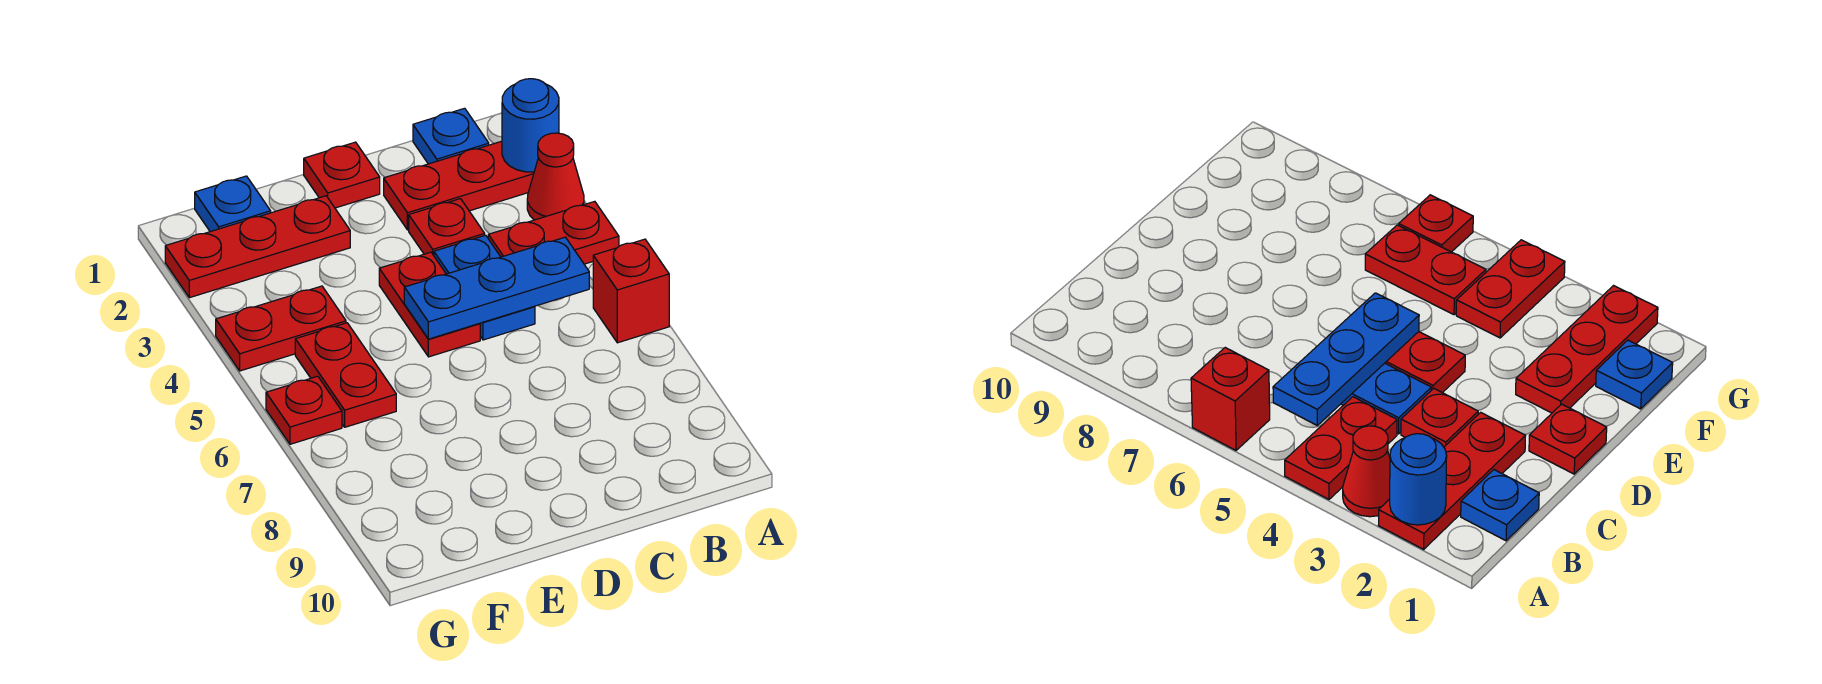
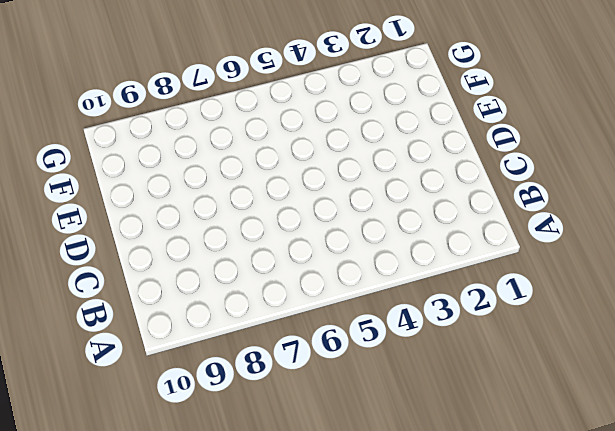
none -> red plate A2:C2 level 1
none -> red cone A3 level 1
none -> red plate A4:B4 level 1

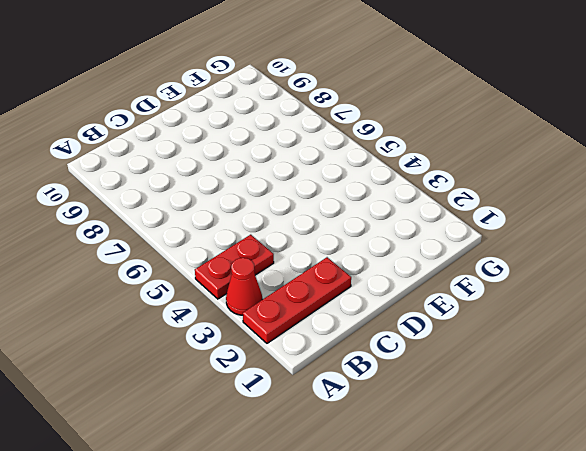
none -> red brick A6 level 1
none -> blue plate B1 level 1
none -> red plate C3 level 1

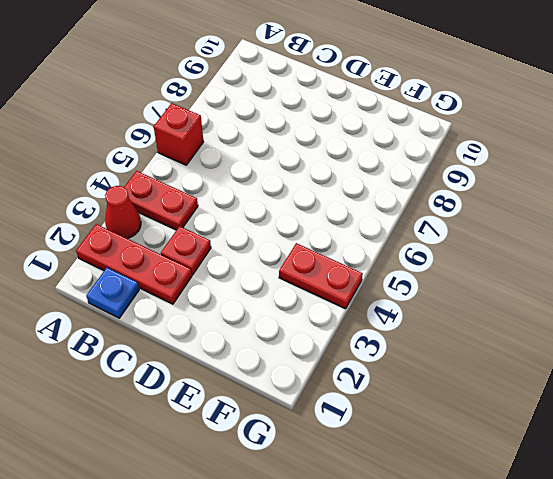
none -> blue plate C4:C5 level 1
none -> red plate D1 level 1
none -> red plate D4:D5 level 1

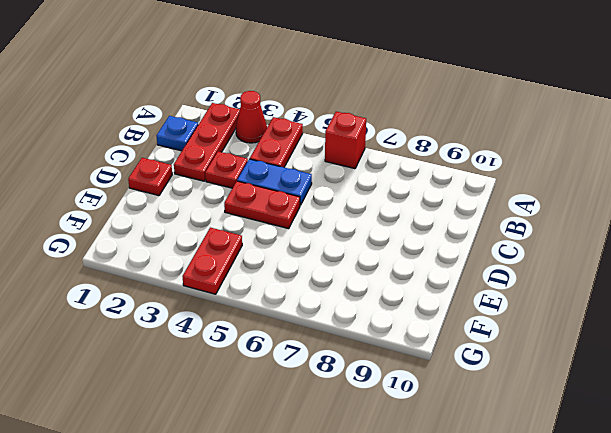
none -> red plate E2:G2 level 1
none -> blue plate F1 level 1
none -> red plate F5:F6 level 1

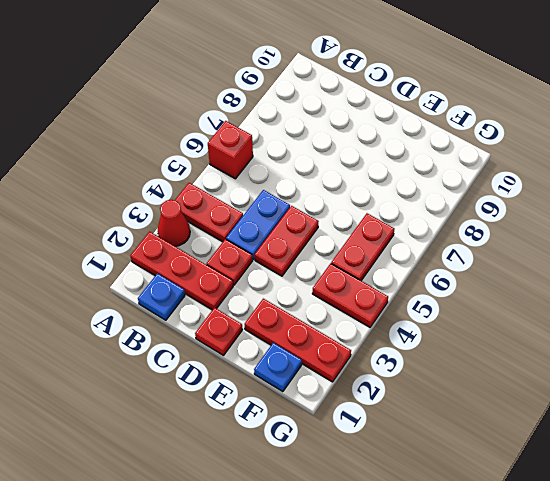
none -> red plate G6 level 1
none -> blue round brick A2 level 2
none -> blue plate B5:D5 level 2

